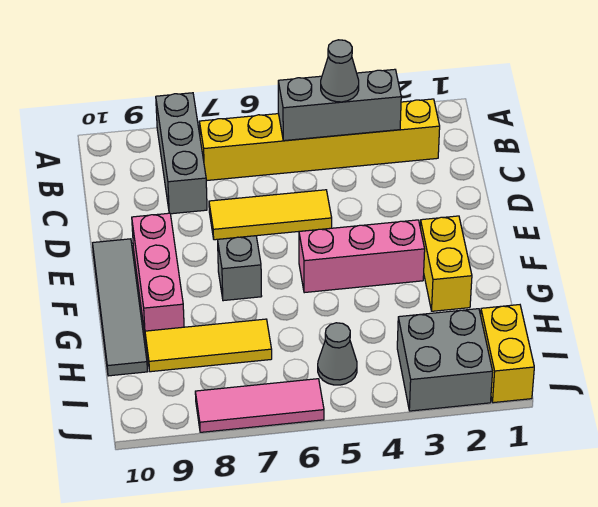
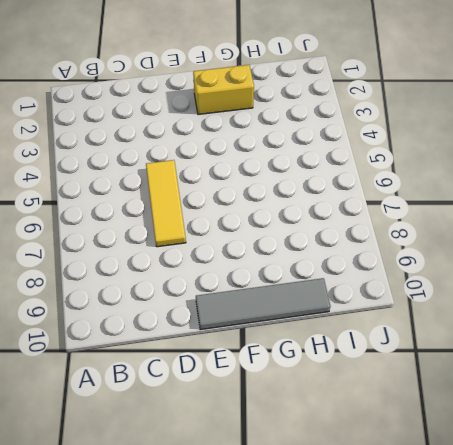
none -> grey brick A8:C8 level 1
none -> yellow brick B2:B7 level 1
none -> pink brick E9:G9 level 1

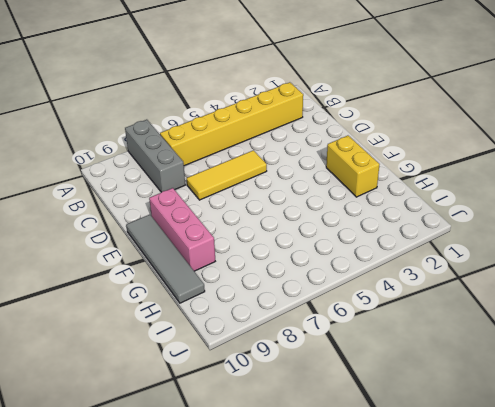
none -> pink brick F3:F5 level 1
none -> grey brick F7 level 1
none -> yellow tile H7:H9 level 1

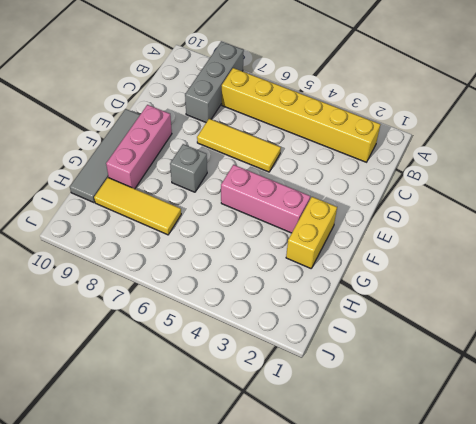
none -> yellow brick I1:J1 level 1
none -> grey brick I2:J3 level 1
none -> grey cone I5 level 1

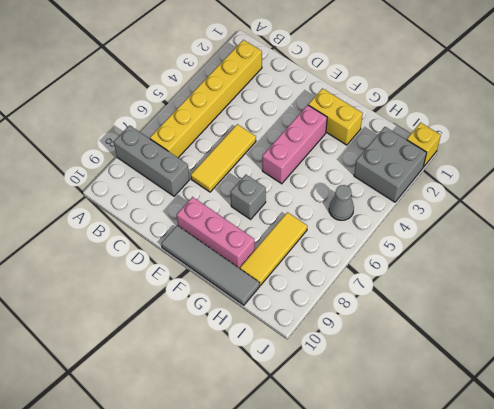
yellow brick J1 level 1 -> yellow brick I1:J1 level 1
none -> pink tile J6:J8 level 1
none -> grey brick B3:B5 level 2
none -> grey cone B4 level 3

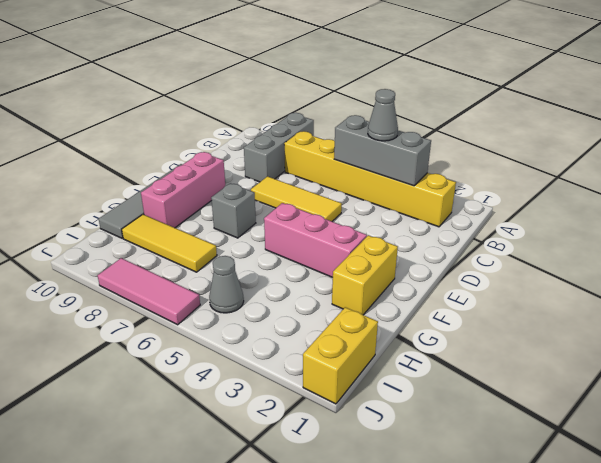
none -> grey brick I2:J3 level 1

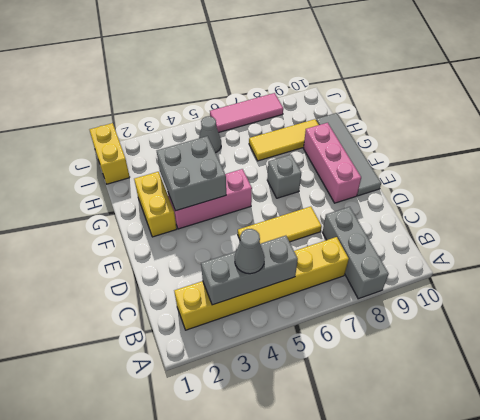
grey brick F3:G4 level 2 -> grey brick I2:J3 level 1

